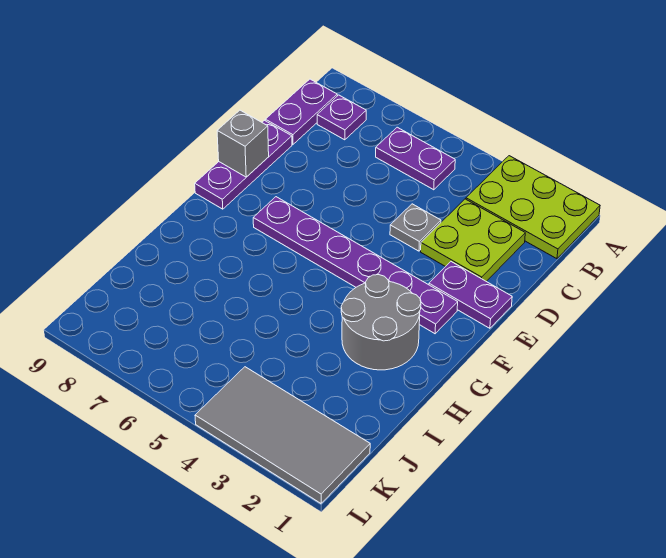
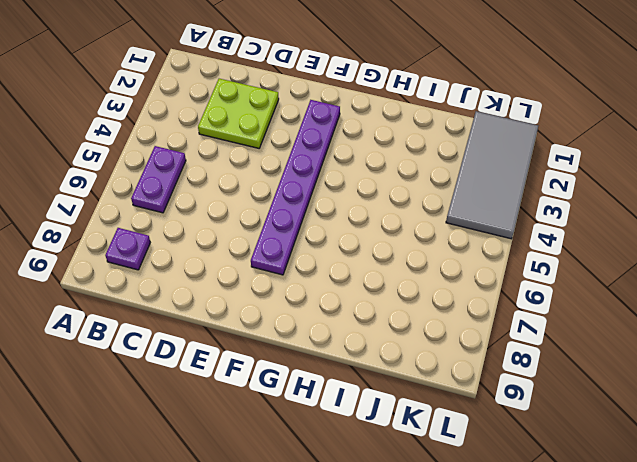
none -> lime plate A1:B3 level 1
none -> purple plate B9:C9 level 1
none -> grey plate D4 level 1

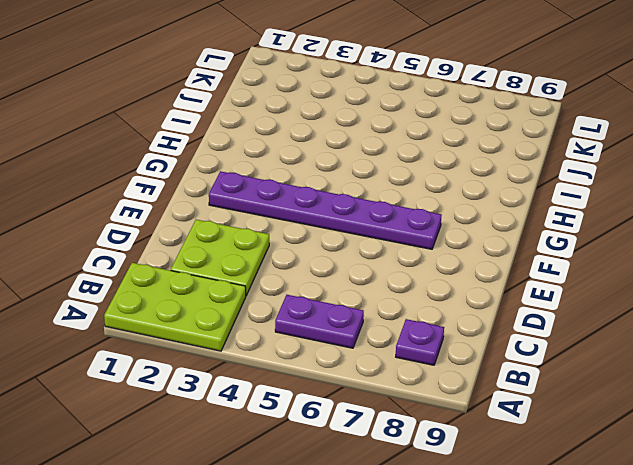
none -> purple plate B9:C9 level 1
none -> grey plate D4 level 1
none -> purple plate D9:F9 level 1

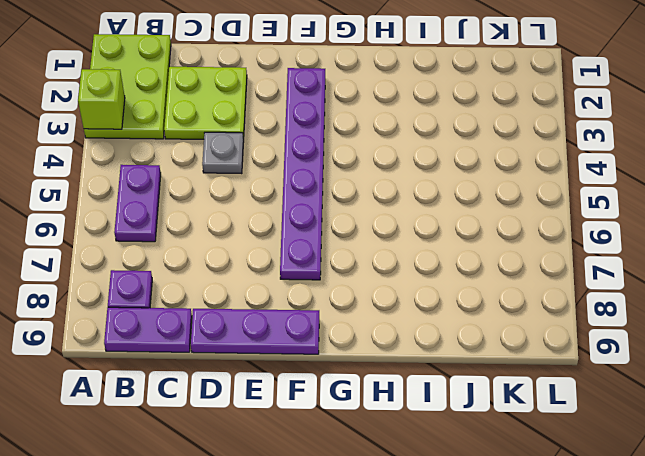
lime brick A3 level 2 -> none
none -> purple plate E1:E2 level 1
none -> grey round brick G2:H3 level 1
none -> grey tile K1:L4 level 1

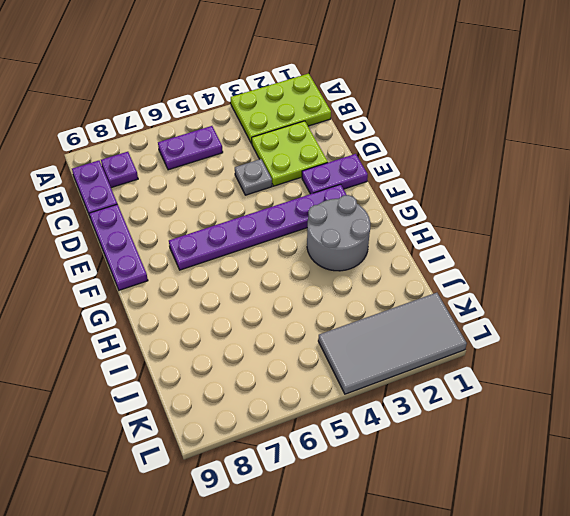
none -> grey brick E9 level 2

